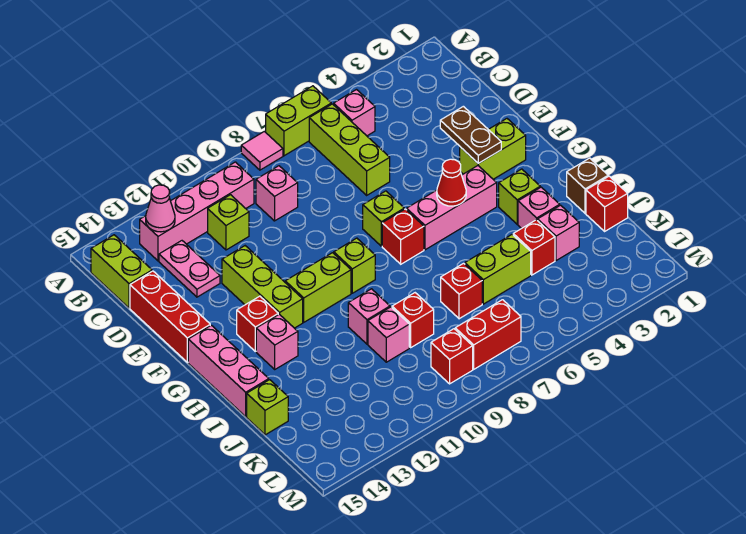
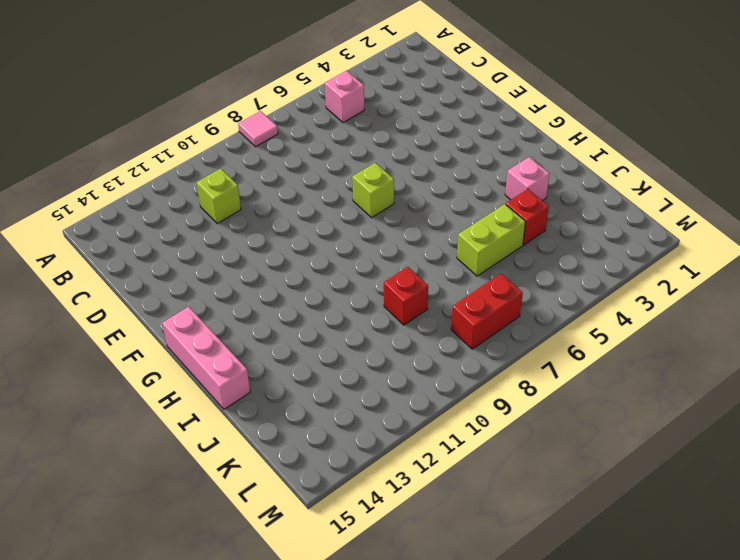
none -> lime brick A6:A7 level 1
none -> lime brick B6:D6 level 1
none -> pink brick B10:B13 level 1
none -> lime brick B15:C15 level 1

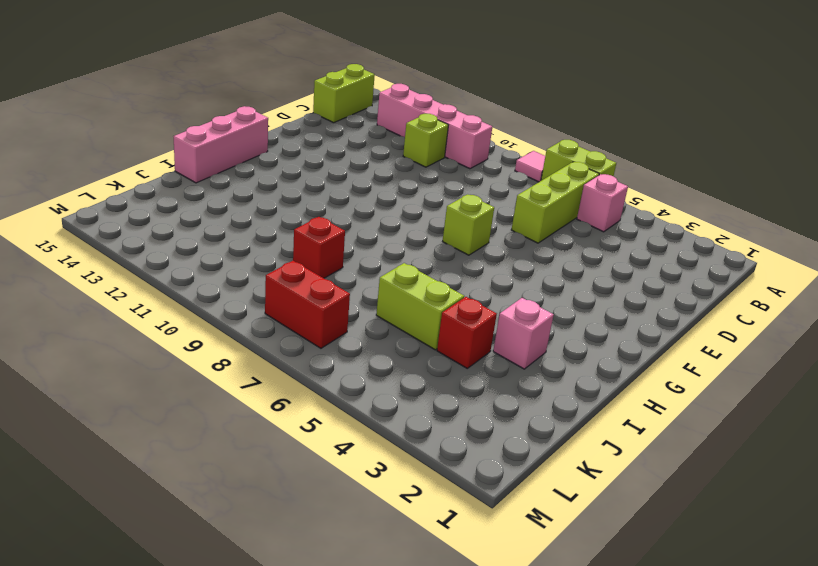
none -> pink brick C9 level 1
none -> pink plate C13:D13 level 1
none -> red brick D15:F15 level 1
none -> lime brick E12:G12 level 1

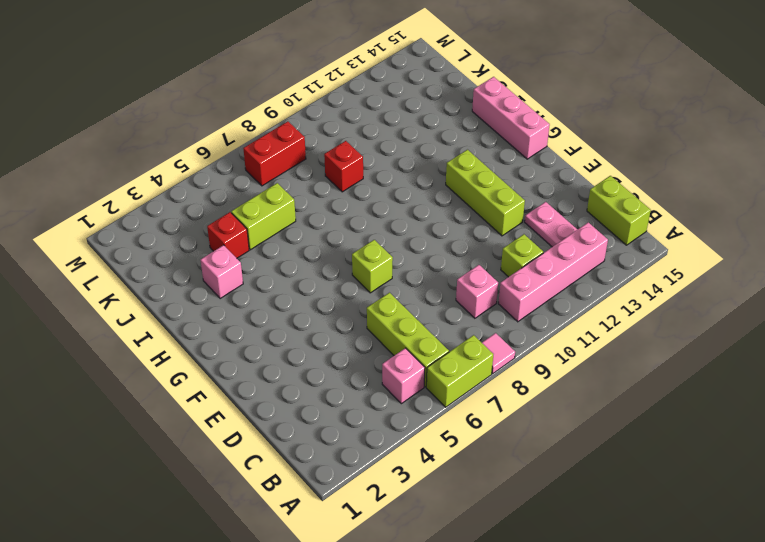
none -> red brick D15:F15 level 1
none -> lime brick F2:F3 level 1
none -> pink brick G4:G6 level 1
none -> red brick G7 level 1

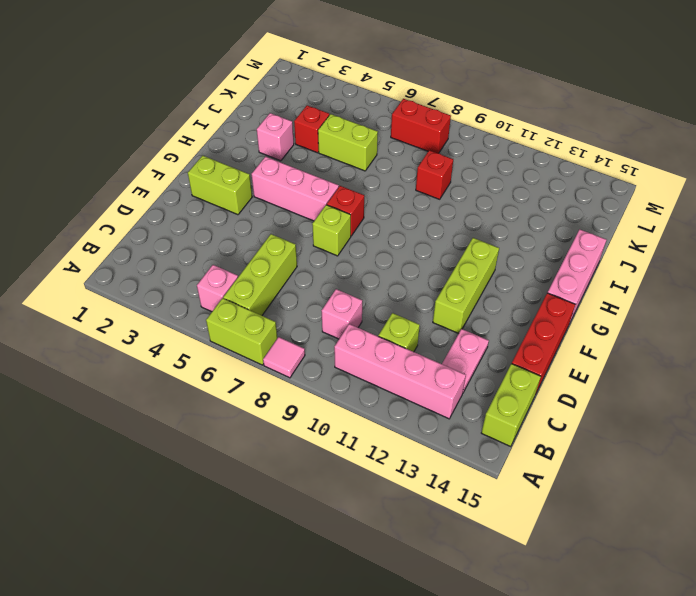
none -> lime brick G9 level 1
none -> lime brick G10:G11 level 1
none -> red brick G13 level 1
none -> lime brick H3 level 1

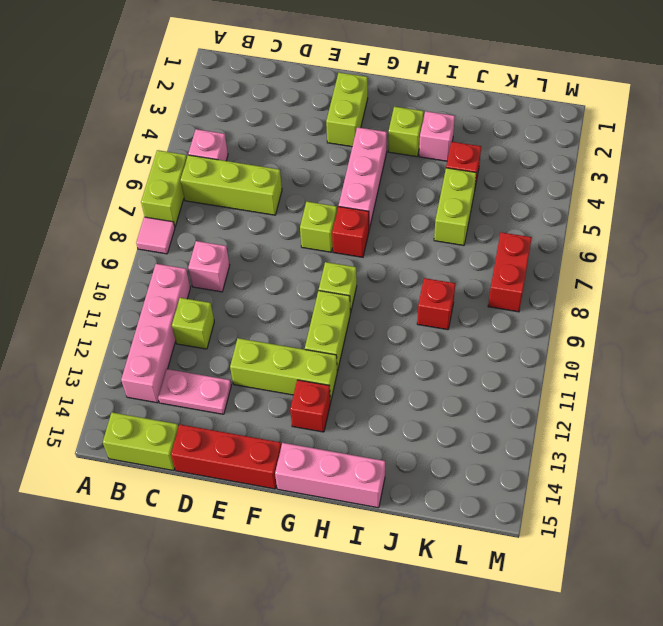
none -> pink brick H13 level 1
none -> brown brick I1 level 1
none -> pink brick I10 level 1
none -> red brick J1 level 1

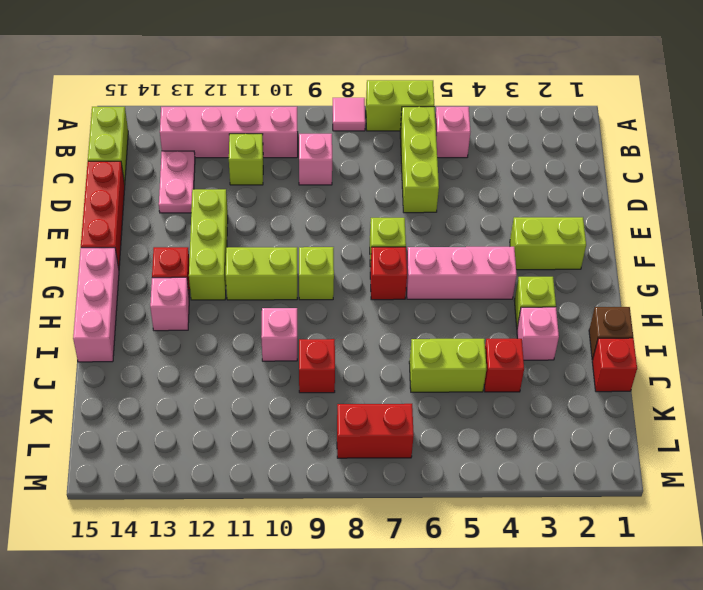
none -> pink brick J3 level 1
none -> red brick J7 level 1
none -> pink brick J10 level 1
none -> lime brick J15 level 1

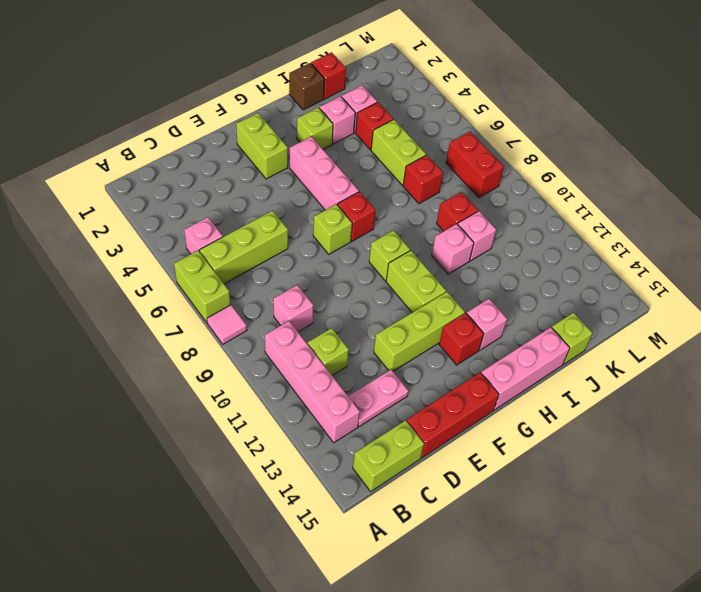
none -> red brick L9 level 1
none -> pink cone B13 level 2
none -> brown plate E3:F3 level 2
none -> red cone G5 level 2

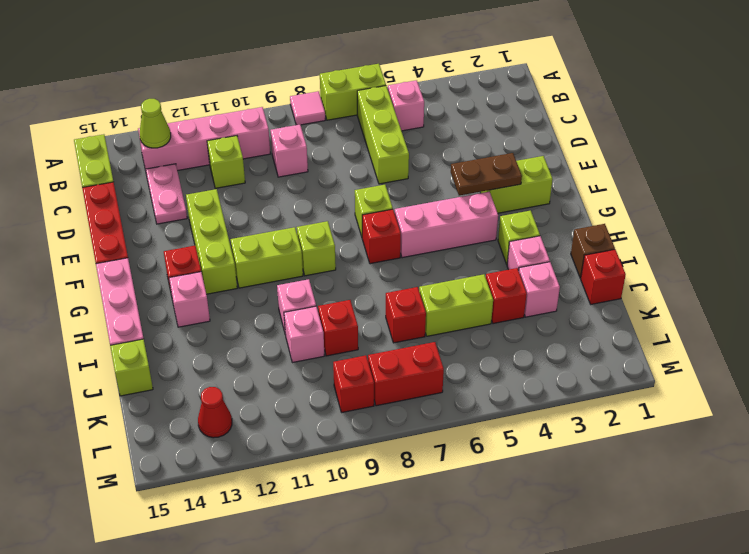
lime cone B13 level 2 -> pink cone B13 level 2
brown plate F3:F4 level 2 -> brown plate E3:F3 level 2
red cone L13 level 1 -> red cone G5 level 2

